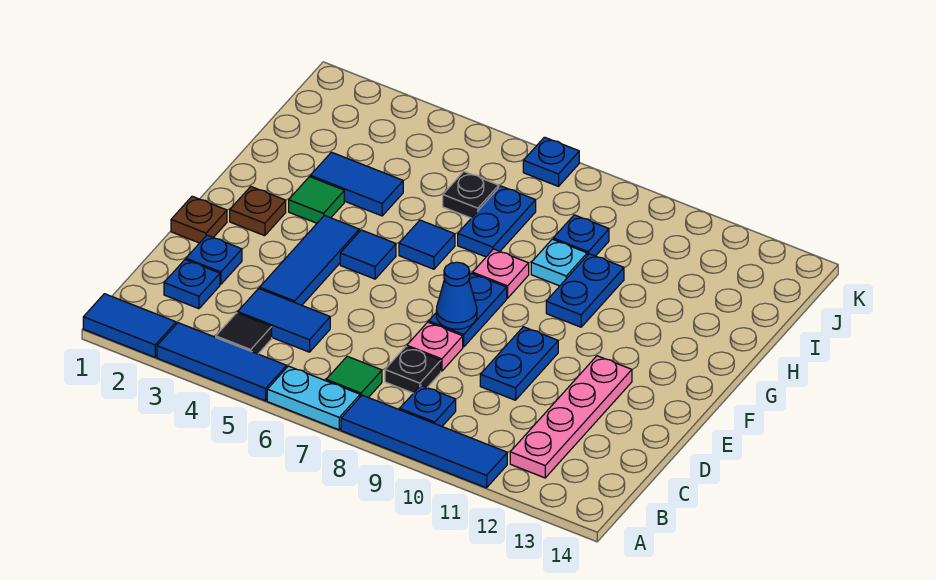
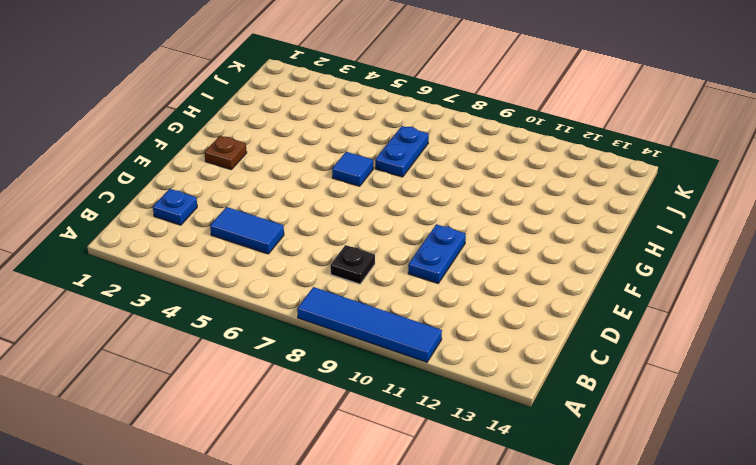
none -> blue tile A1:A2 level 1
none -> blue tile A3:A5 level 1
none -> cyan plate A6:A7 level 1
none -> black tile B4 level 1

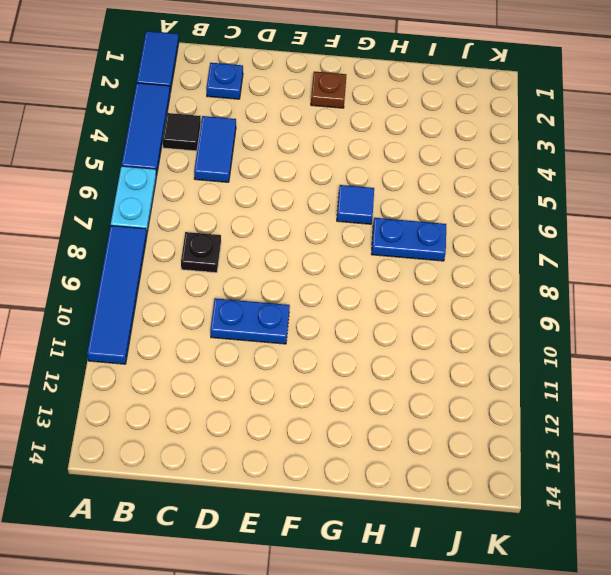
none -> green tile B7 level 1
none -> blue plate B9 level 1
none -> pink plate B12:E12 level 1
none -> blue plate D2 level 1

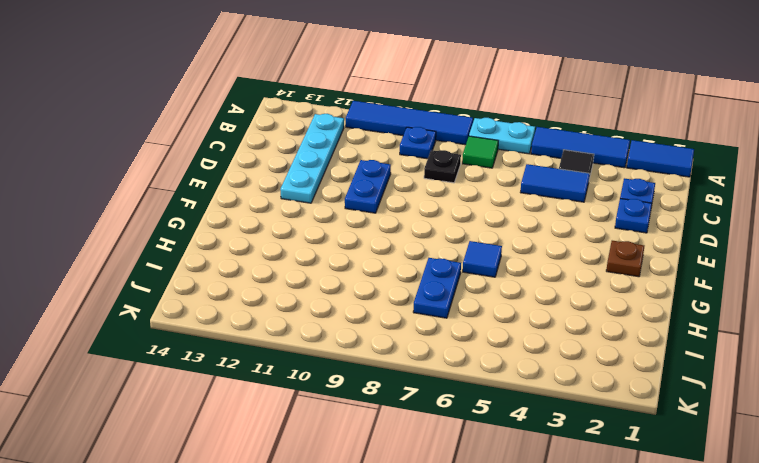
cyan plate B12:E12 level 1 -> pink plate B12:E12 level 1
none -> blue tile D4:F4 level 1
none -> pink plate D8 level 1
none -> brown plate E1 level 1
none -> blue plate E8:F8 level 1

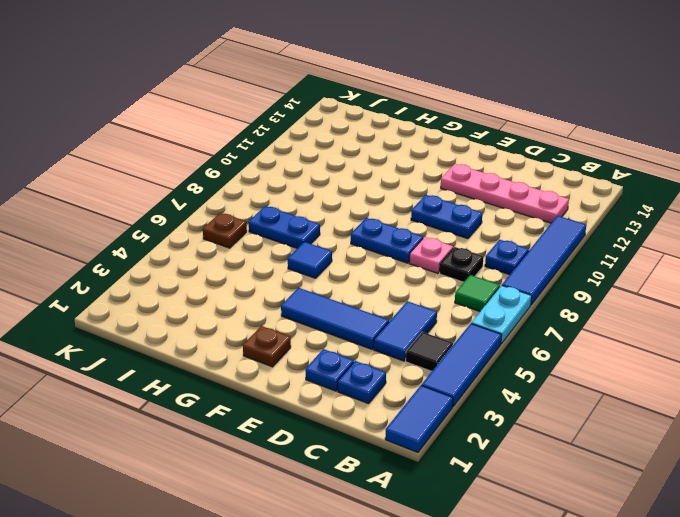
brown plate J6 level 1 -> brown plate E1 level 1
none -> blue tile F5 level 1
none -> green tile G3 level 1
none -> pink plate G8 level 1
none -> blue plate G10:H10 level 1

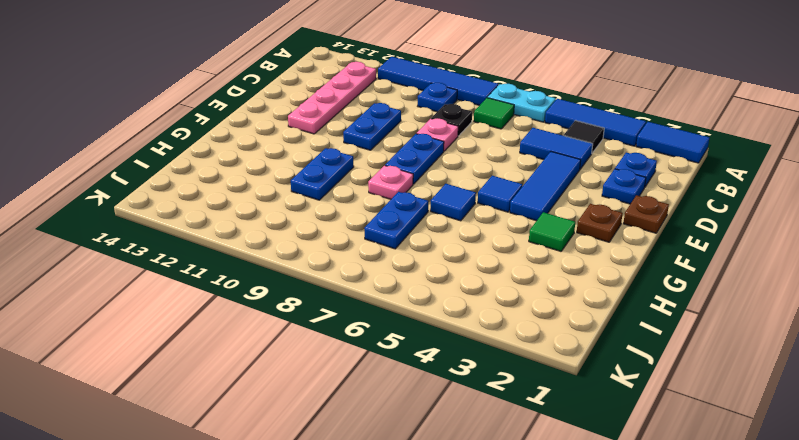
none -> blue tile H3:H4 level 1
none -> cyan plate H9 level 1
none -> black plate I6 level 1
none -> blue plate I9 level 1

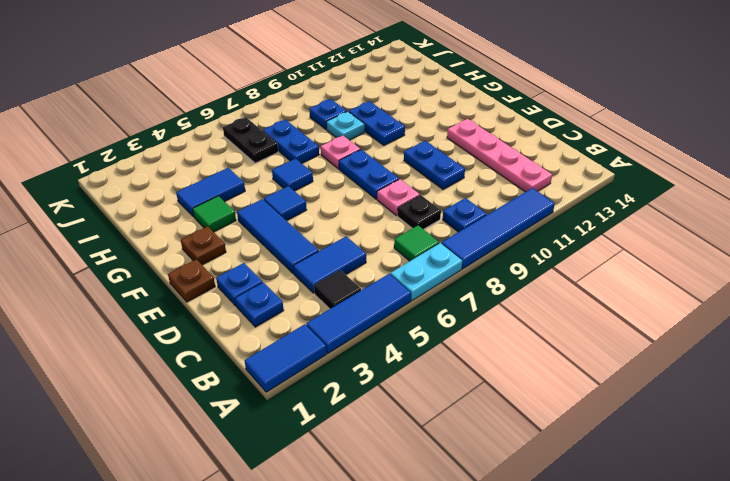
black plate I6:J6 level 1 -> black plate I6 level 1
none -> blue plate K7 level 1
none -> blue cone E8 level 2

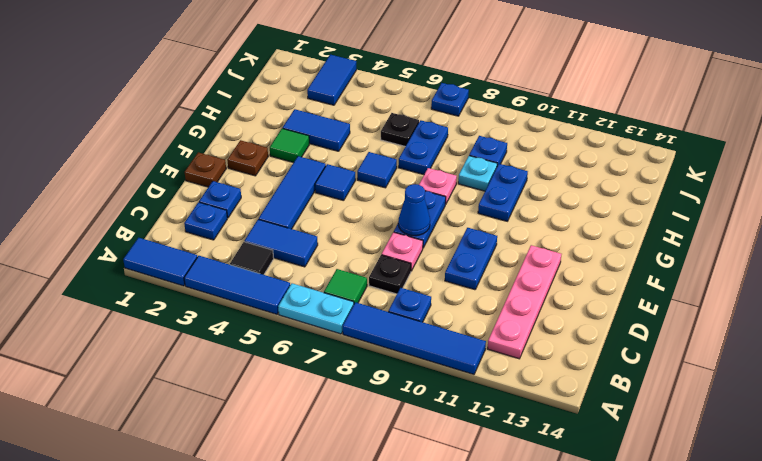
blue tile J3:K3 level 1 -> none

